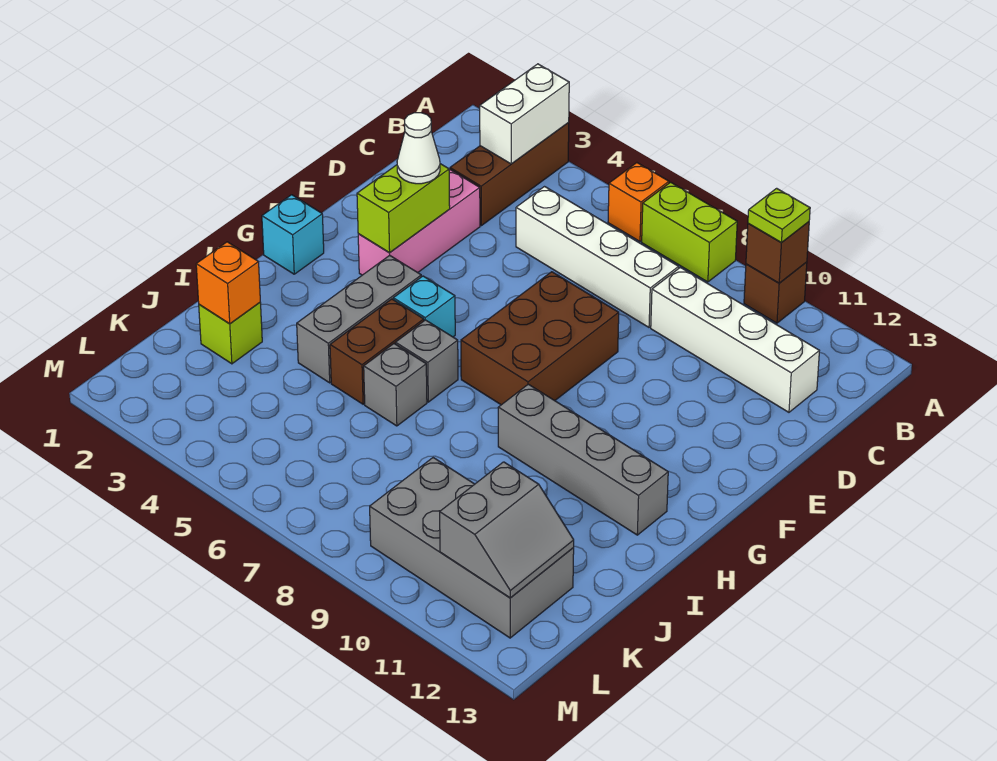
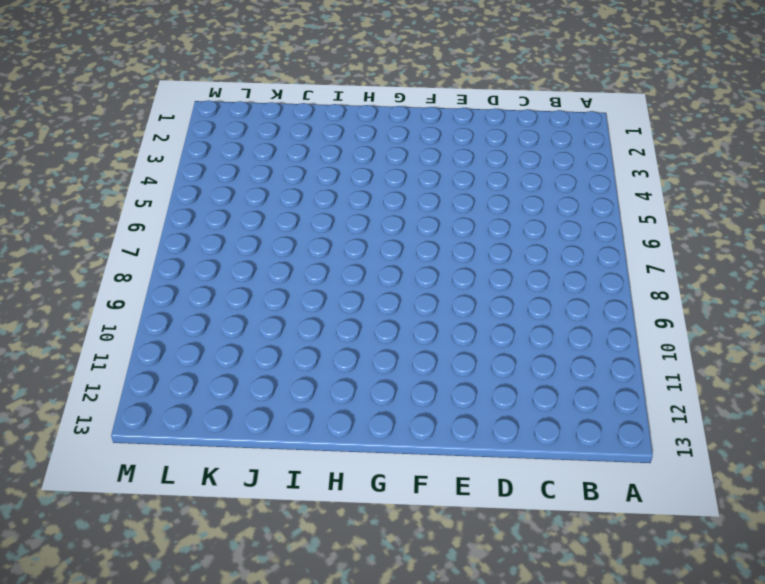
none -> brown brick A3:C3 level 1
none -> orange brick A6 level 1
none -> lime brick A7:A8 level 1

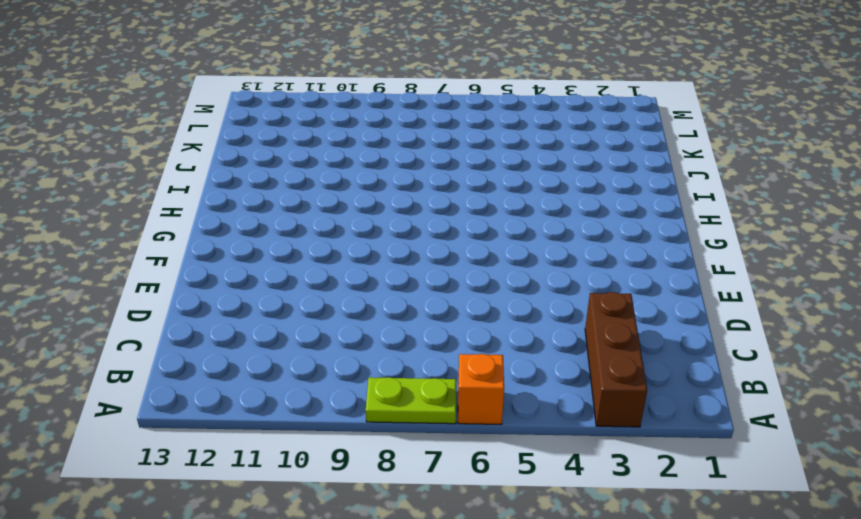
lime plate A7:A8 level 1 -> lime brick A7:A8 level 1
none -> brown brick A10 level 1
none -> white brick C5:C8 level 1
none -> white brick C9:C12 level 1

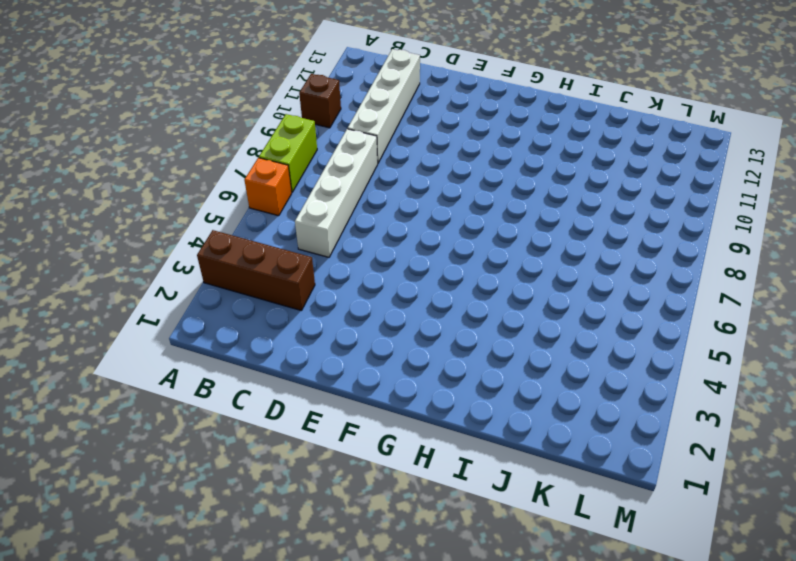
none -> pink brick D3:F3 level 1
none -> brown brick E7:G8 level 1
none -> cyan brick G1 level 1

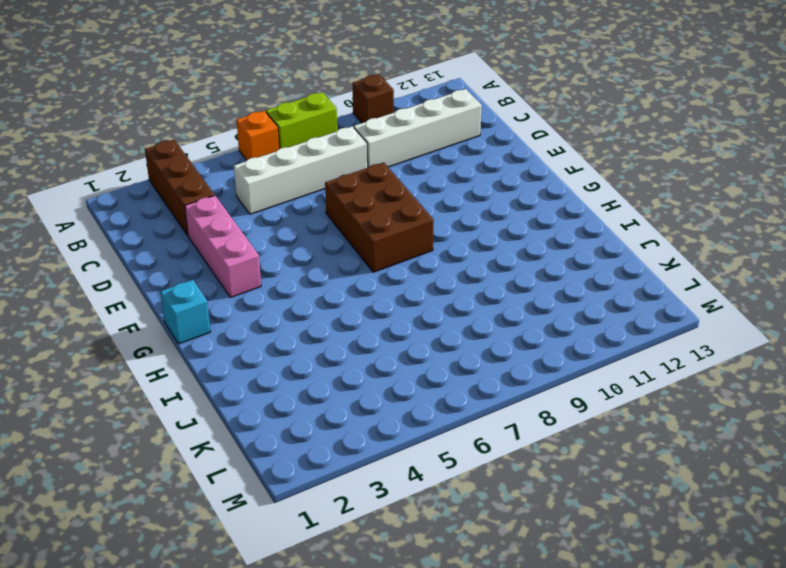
none -> grey brick G4:I4 level 1
none -> cyan brick G5 level 1
none -> brown brick H5:I5 level 1

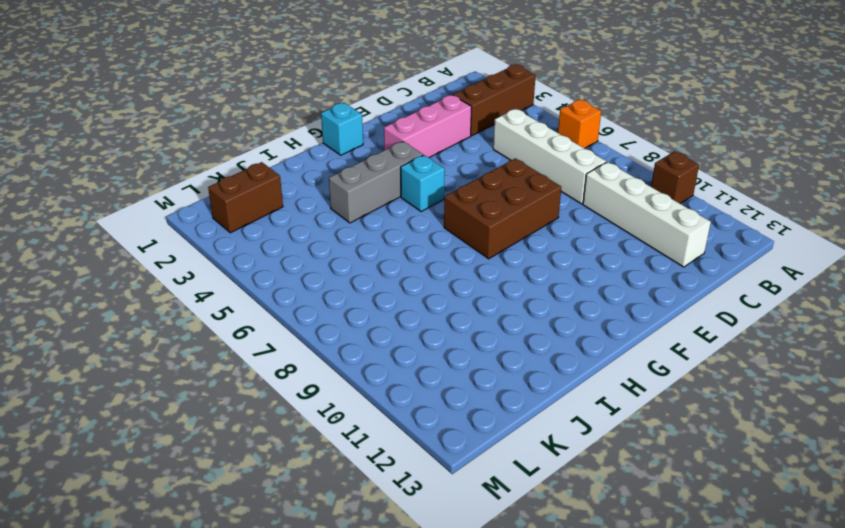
brown brick K2:L2 level 1 -> brown brick H5:I5 level 1
none -> lime brick A7:A8 level 1
none -> grey brick H6 level 1
none -> grey brick H9:H12 level 1

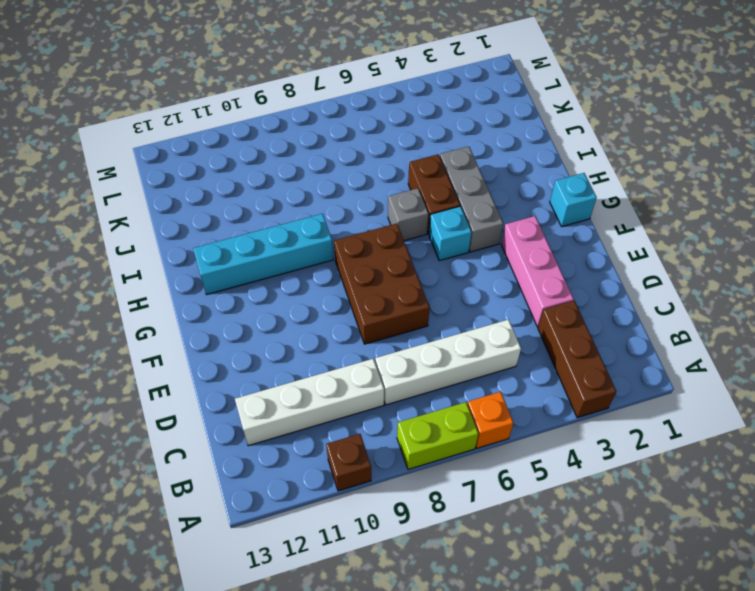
cyan brick H9:H12 level 1 -> grey brick H9:H12 level 1
none -> grey brick I6 level 1
none -> lime brick J2 level 1
none -> grey brick K9:L12 level 1

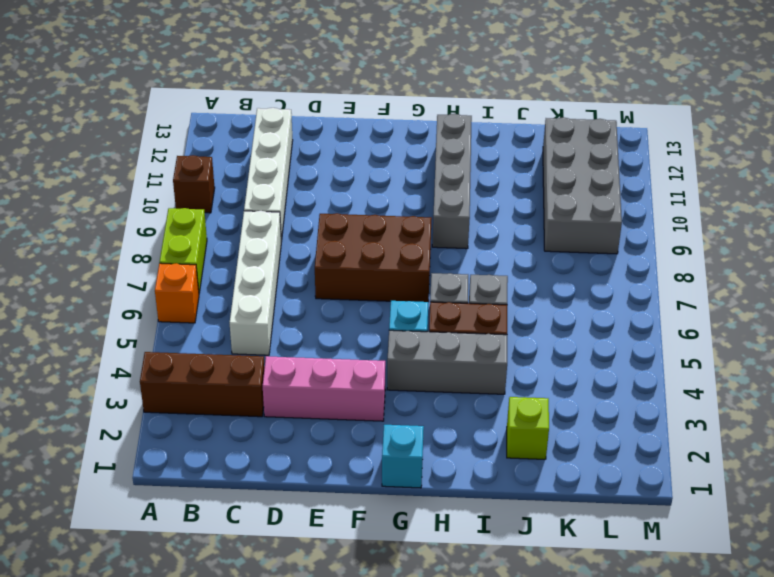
none -> white brick A3:B3 level 2
none -> brown brick A10 level 2
none -> lime brick E3:F3 level 2

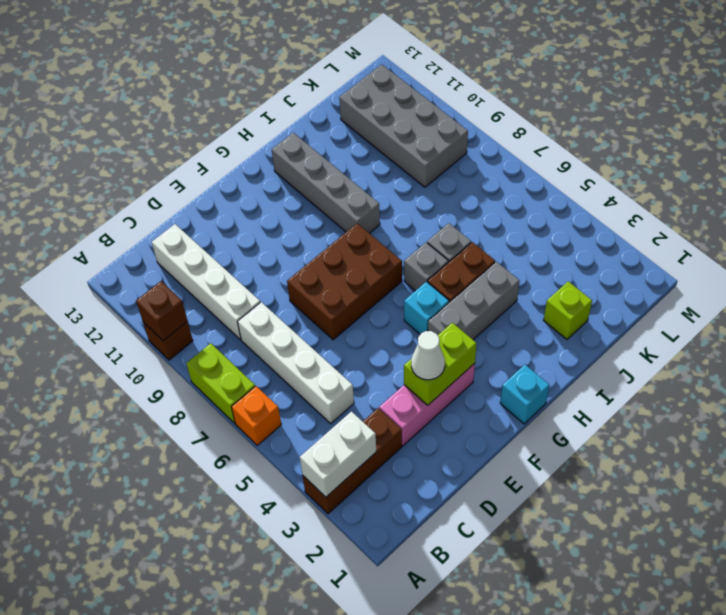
none -> orange brick J2 level 2
none -> grey slope K11:L12 level 2 top 11
none -> lime plate A10 level 3

